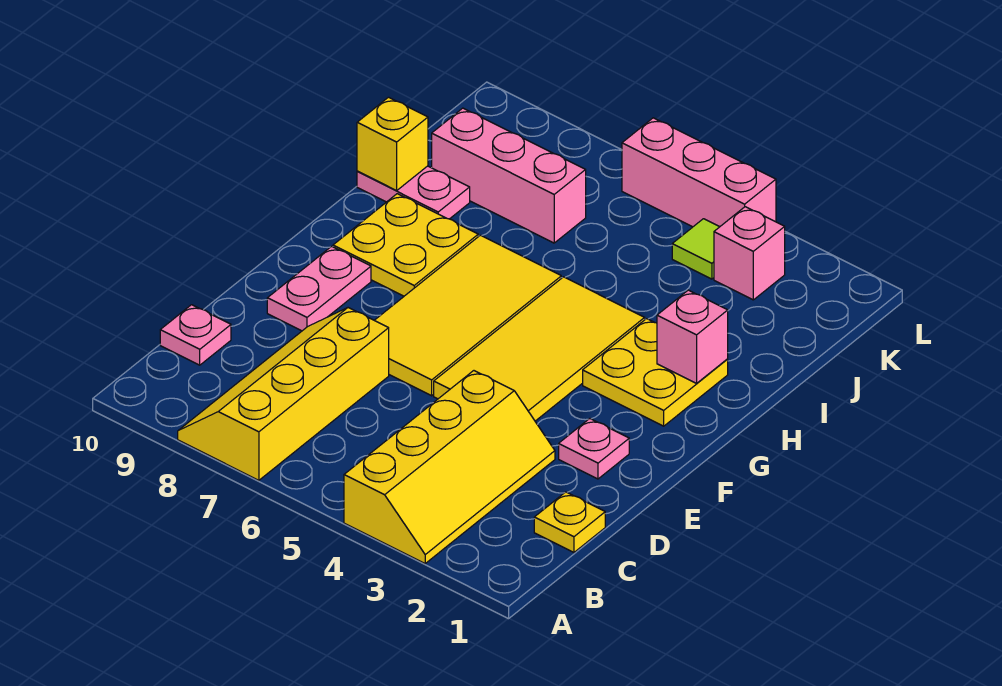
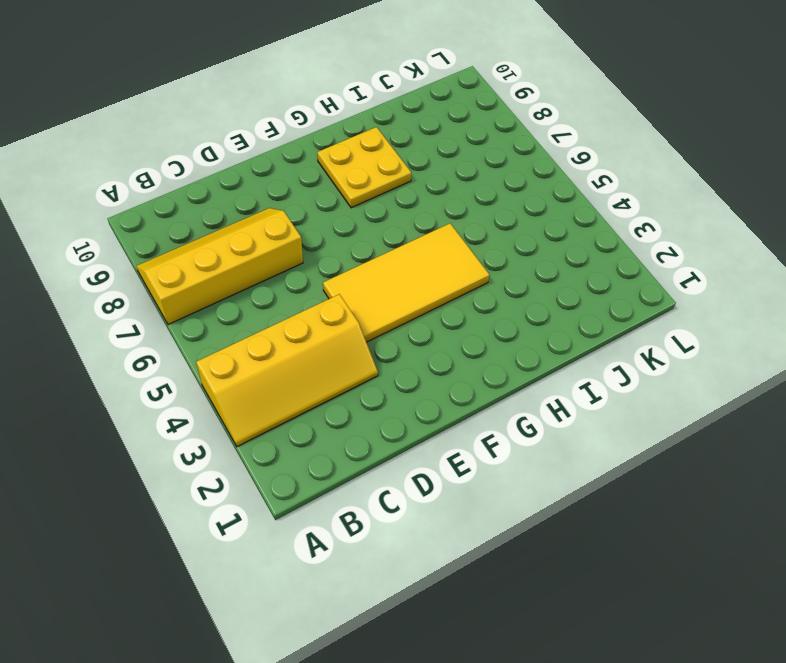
none -> yellow plate C1 level 1
none -> pink plate C10 level 1
none -> pink plate E2 level 1

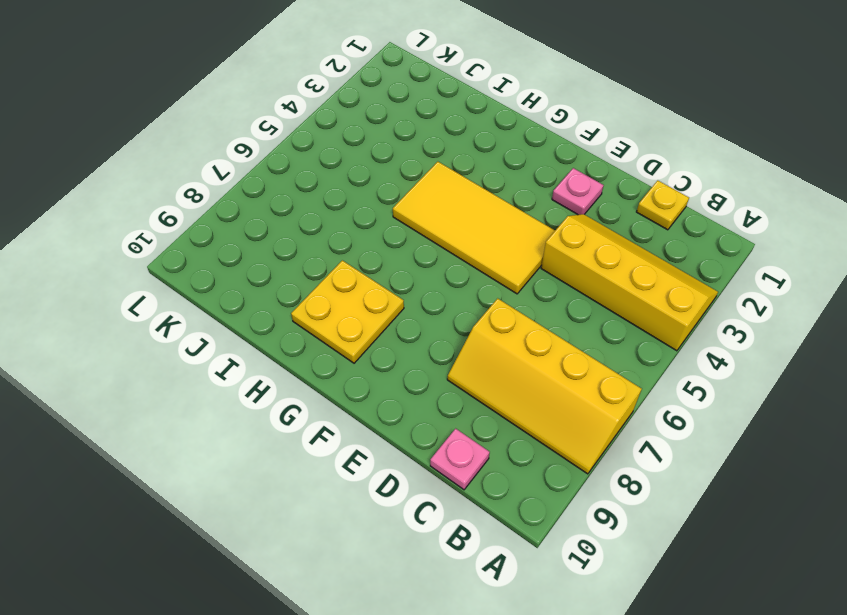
none -> yellow tile E6:H7 level 1
none -> pink plate E9:F9 level 1
none -> yellow plate G2:H3 level 1

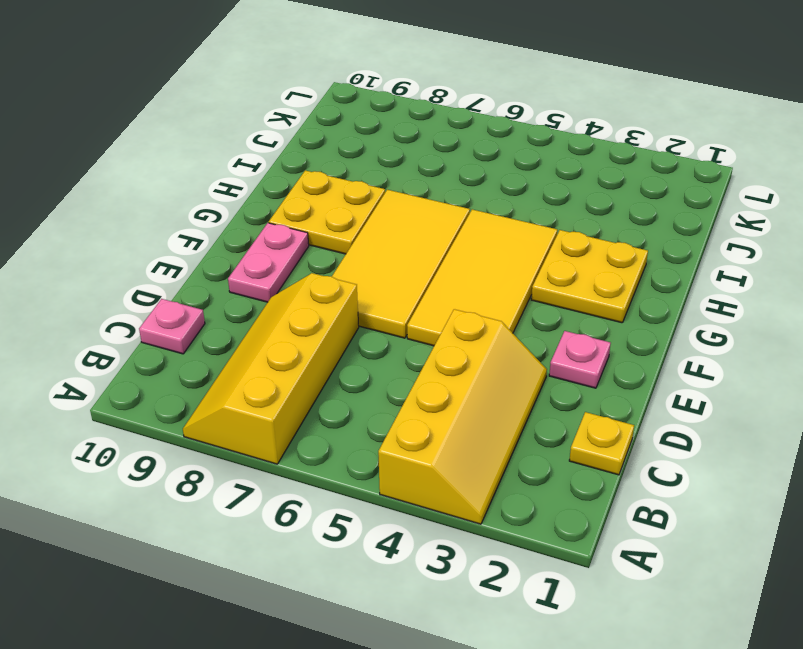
none -> pink plate I9:I10 level 1
none -> pink brick J7:J9 level 1
none -> pink brick K3 level 1

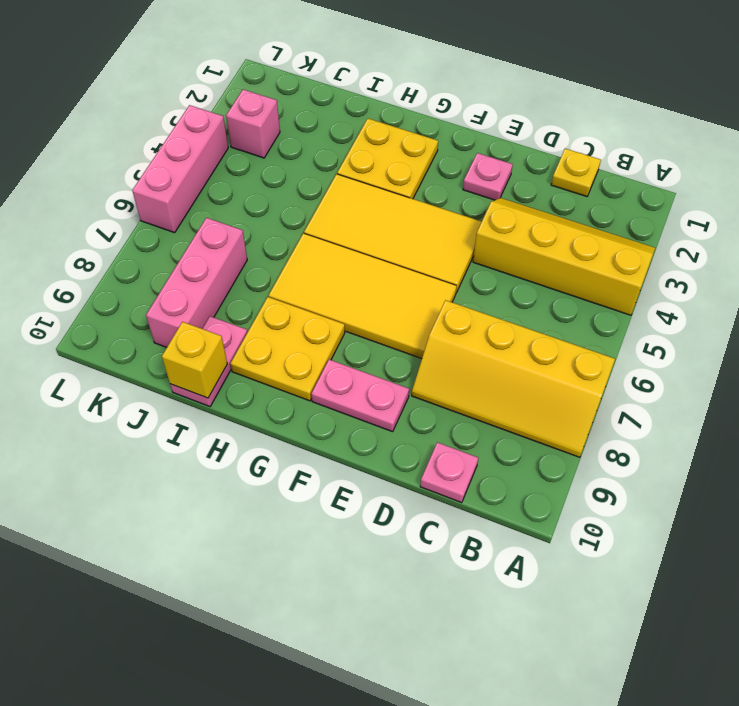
none -> lime tile K4 level 1
none -> pink brick H2 level 2

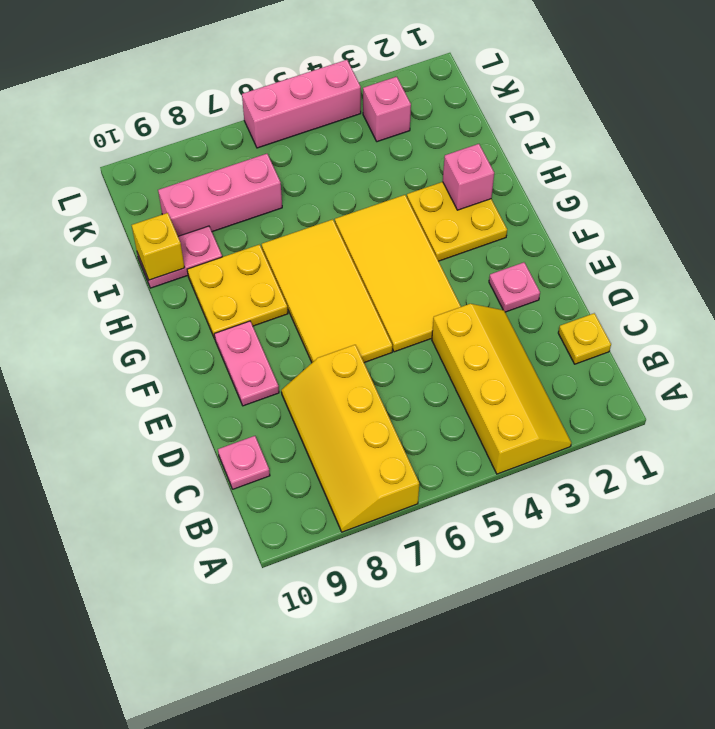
none -> lime tile K4 level 1

